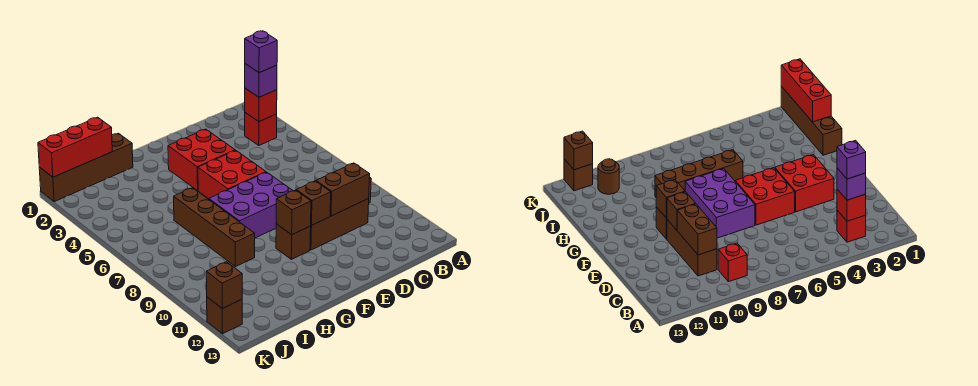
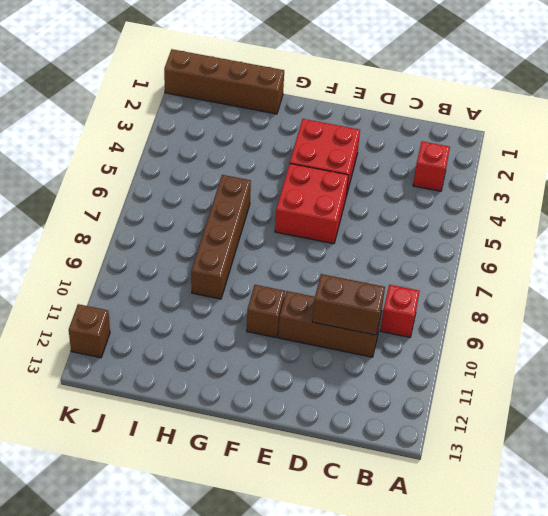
none -> purple brick E7:G8 level 1
none -> brown round brick J11 level 1
none -> red brick B3 level 2

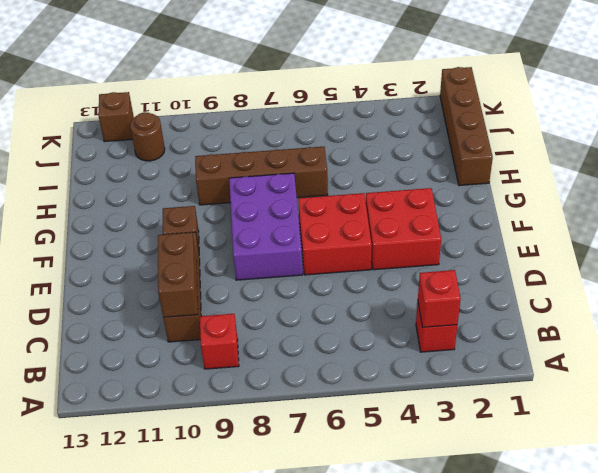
none -> brown brick E10 level 2
none -> brown brick F10 level 2
none -> red brick I1:K1 level 2

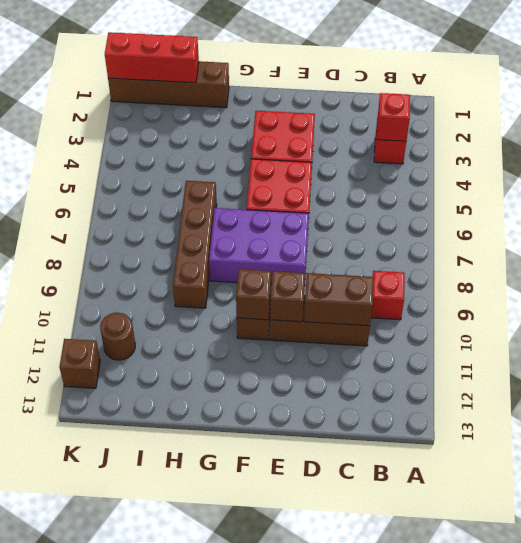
none -> brown brick K12 level 2
none -> purple brick B3 level 3
none -> purple brick B3 level 4

